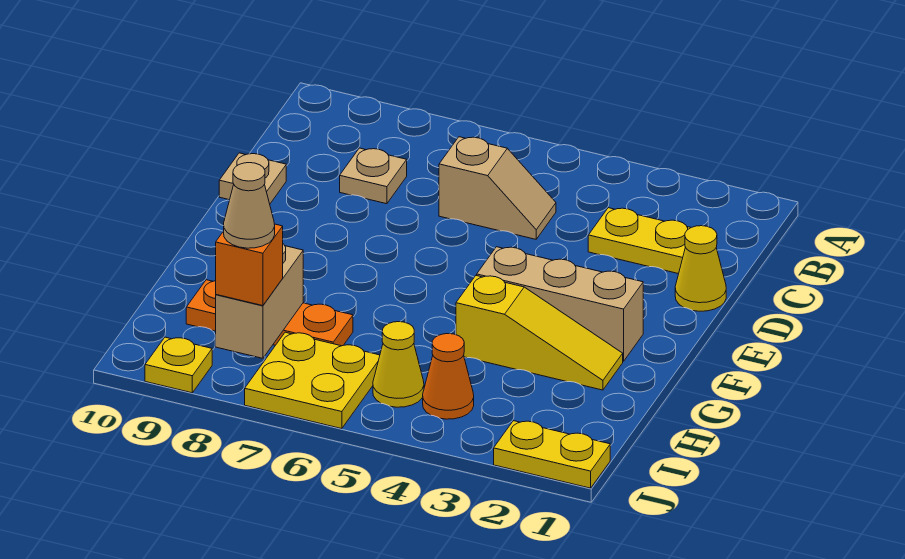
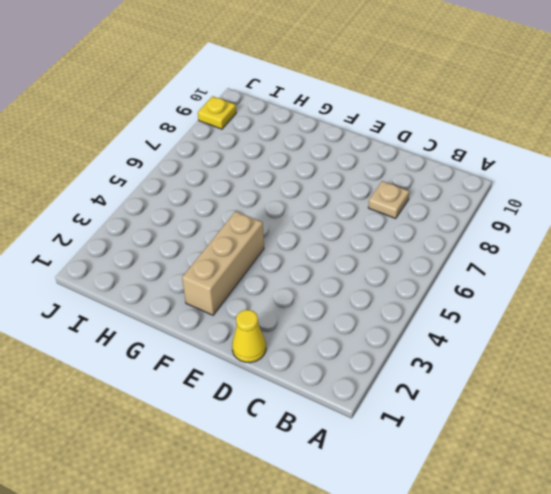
none -> yellow plate C2:C3 level 1
none -> tan slope C5:C6 level 1 top 6
none -> tan plate D10 level 1

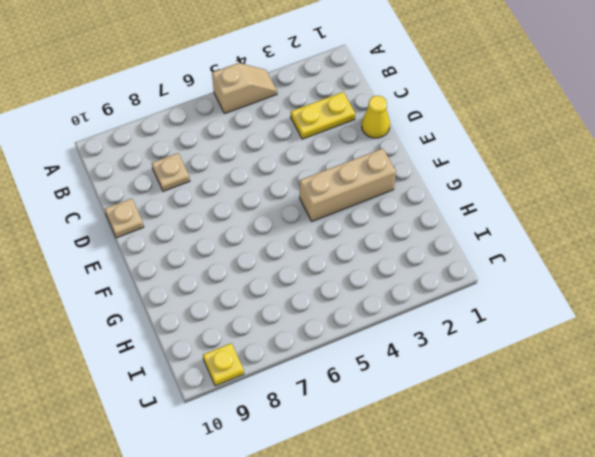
tan slope A4:A5 level 1 top 5 -> tan slope C5:C6 level 1 top 6
none -> yellow slope G2:G4 level 1 top 4
none -> orange plate H7:H9 level 1
none -> orange cone I4 level 1

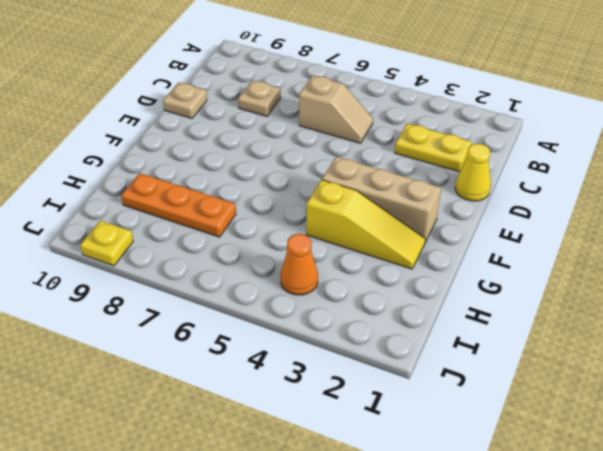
none -> yellow cone I5 level 1
none -> yellow plate I6:J7 level 1
none -> yellow plate J1:J2 level 1

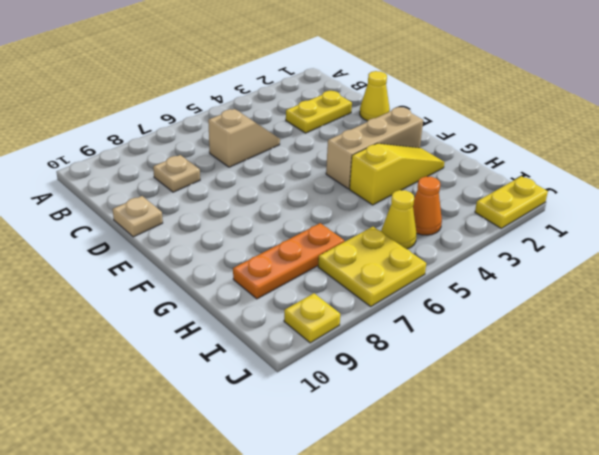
none -> tan brick H8:I8 level 2
none -> orange brick I8 level 3
none -> tan cone I8 level 4

